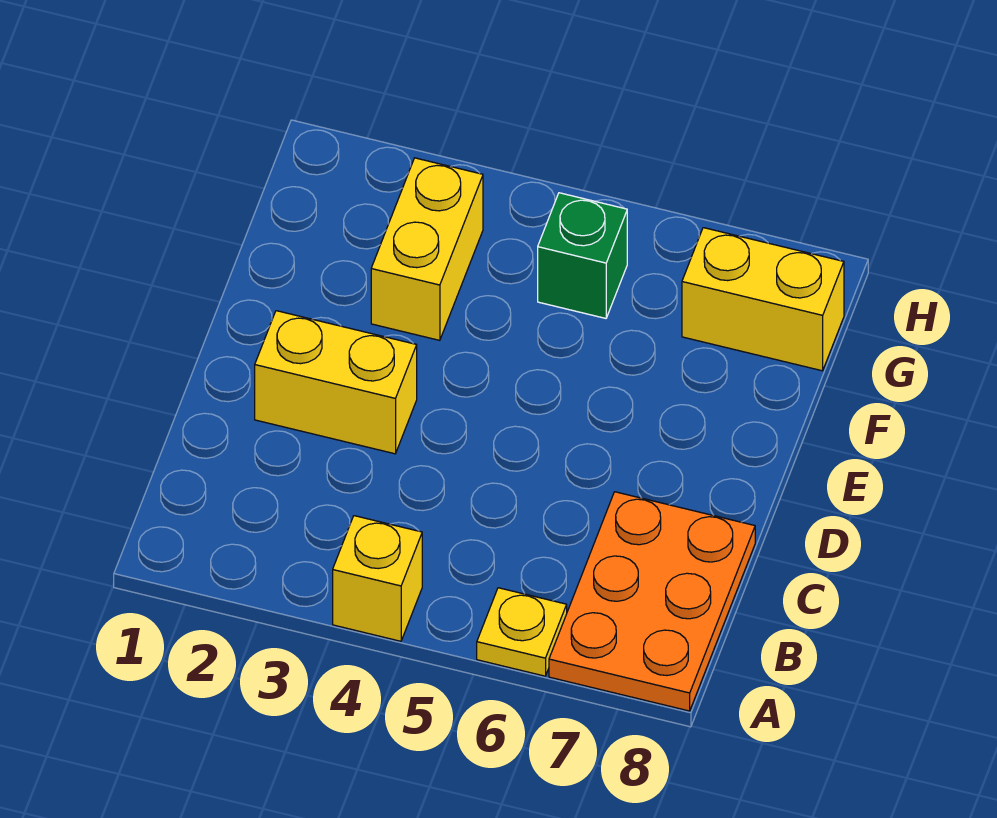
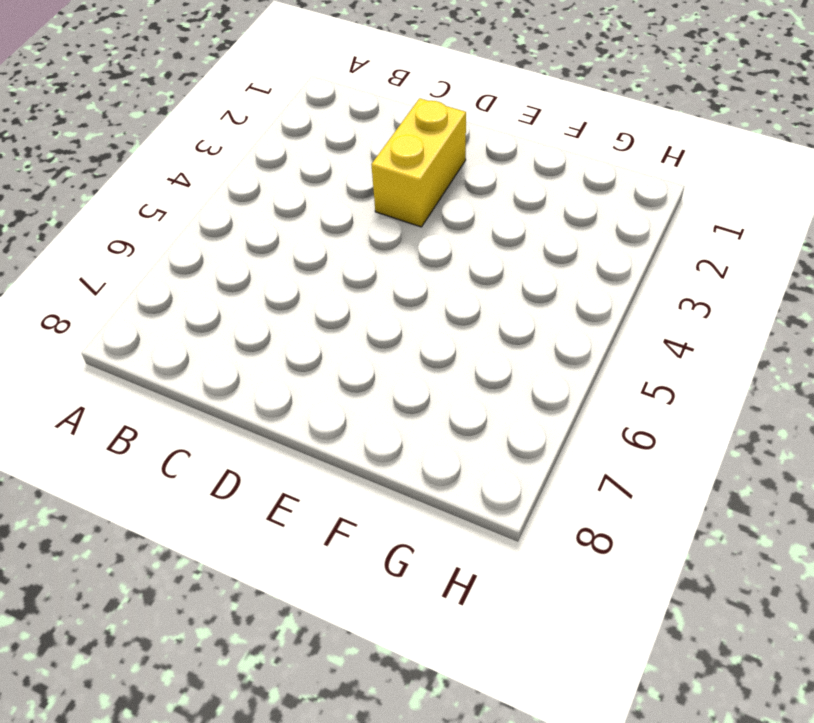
none -> yellow brick A4 level 1
none -> yellow plate A6 level 1

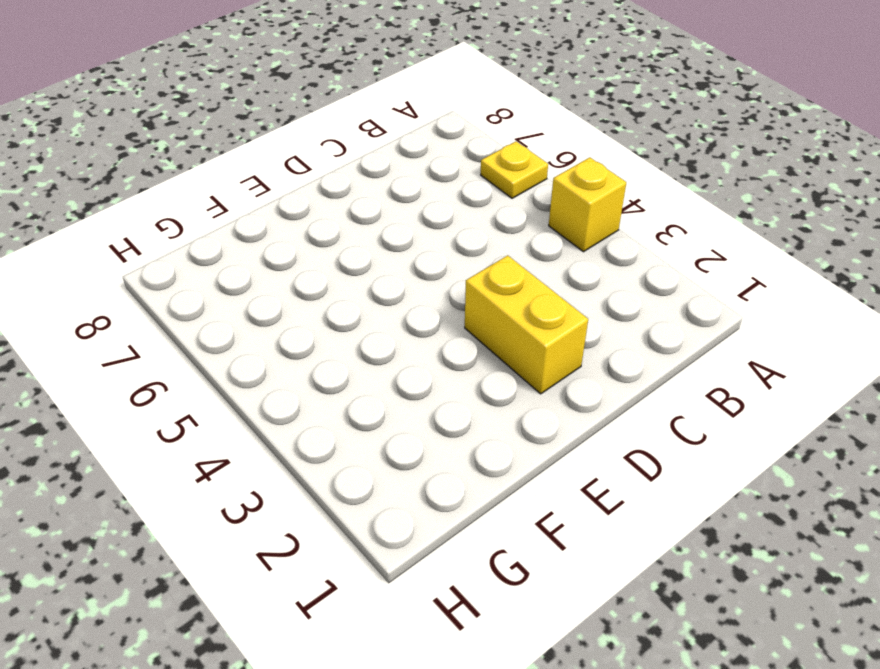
none -> orange plate A7:C8 level 1
none -> yellow brick F3:G3 level 1

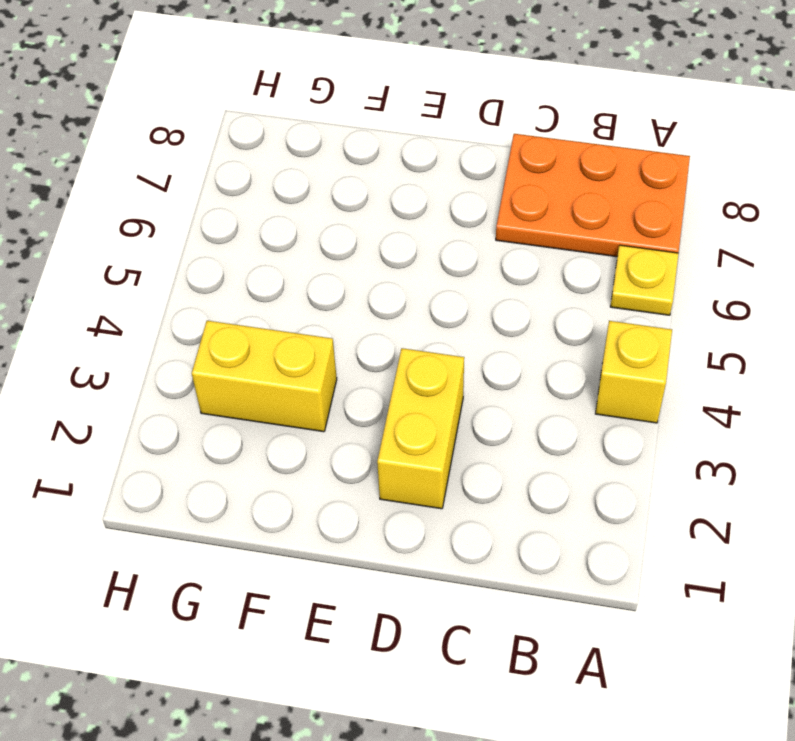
none -> green brick G5 level 1
none -> yellow brick G7:G8 level 1

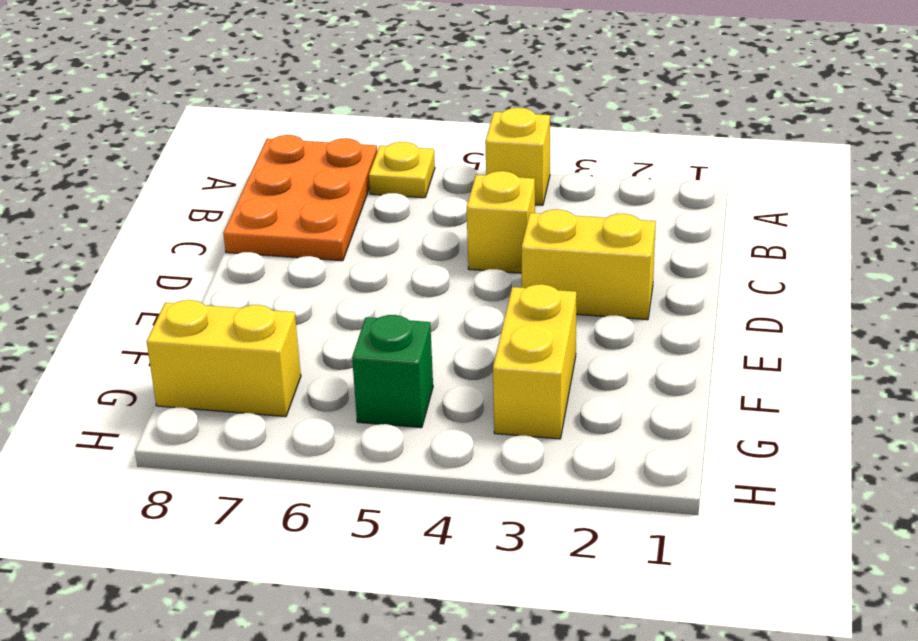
yellow brick C4 level 1 -> none

